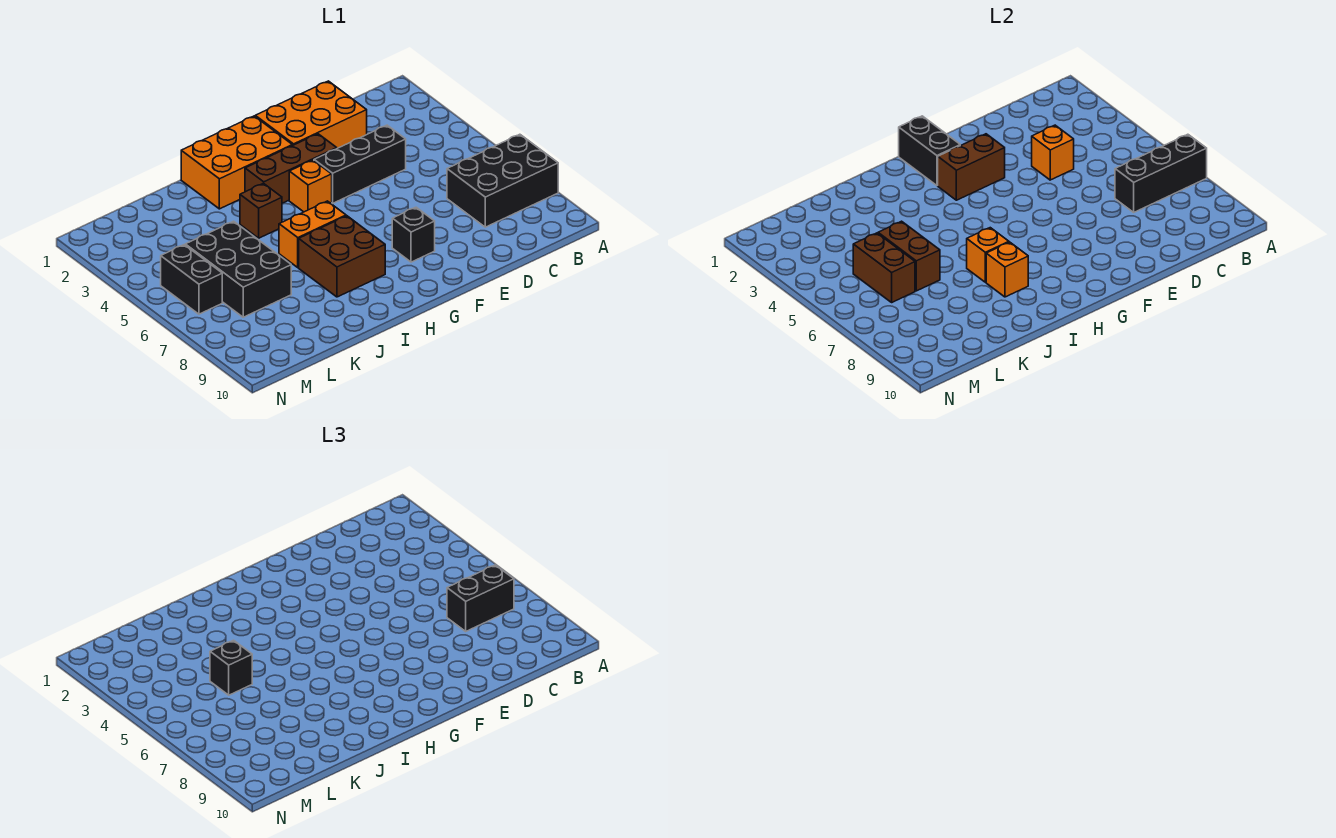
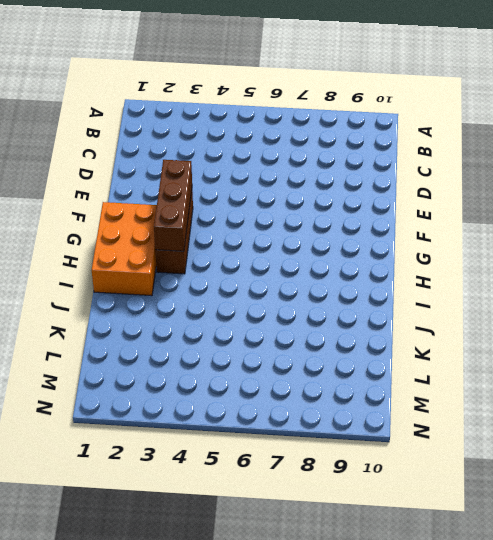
brown brick F3:H3 level 2 -> brown brick F3:G3 level 2
none -> black brick A7:C8 level 1
none -> orange brick D1:F2 level 1
none -> black brick D4:F4 level 1

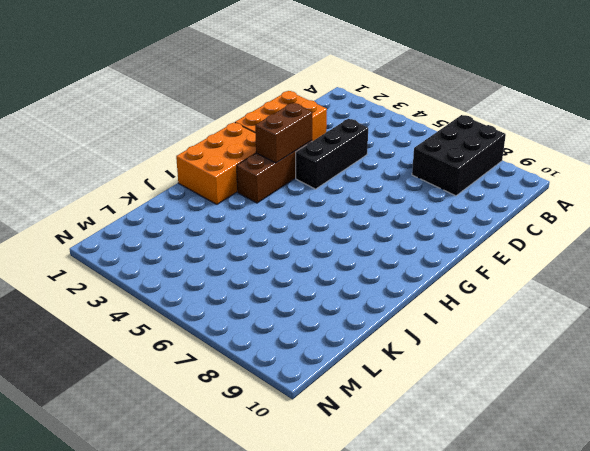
none -> black brick F8 level 1
none -> orange brick G4 level 1
none -> orange brick H6:I6 level 1

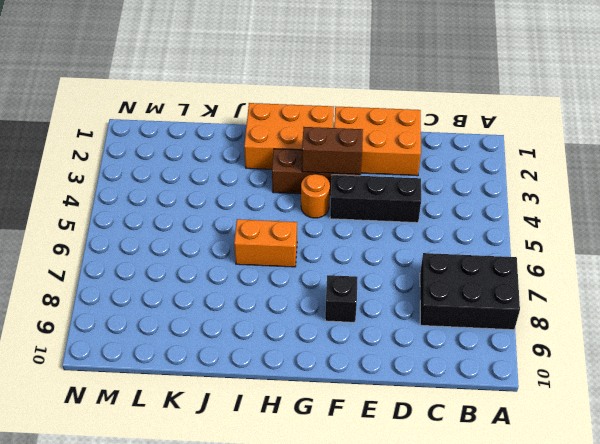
orange round brick G4 level 1 -> orange brick G4 level 1
none -> brown brick H7:I8 level 1
none -> brown brick I4 level 1
none -> black brick K5:L7 level 1

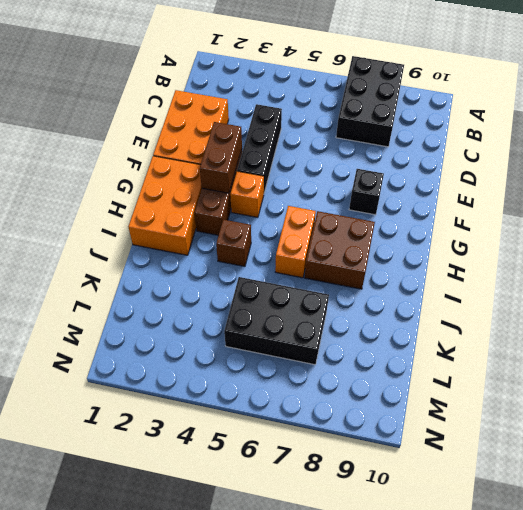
none -> black brick M5:M6 level 1
none -> black brick A7:C7 level 2
none -> orange brick D4 level 2

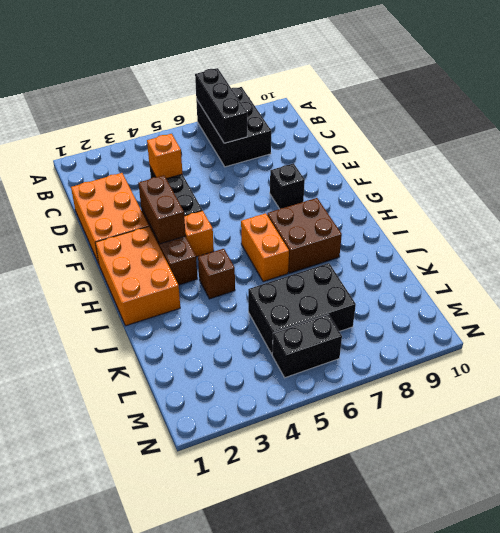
none -> black brick G1:G2 level 2
none -> orange brick I7 level 2
none -> orange brick I8 level 2

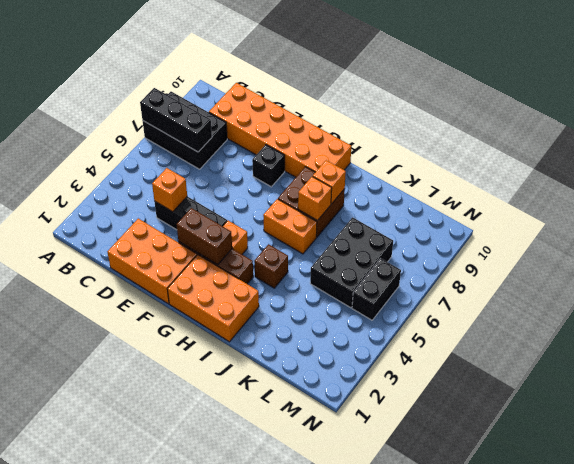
orange brick C9:H10 level 1 -> none
none -> black brick G1:G2 level 2
none -> brown brick K5:K6 level 2
none -> brown brick L5:L6 level 2

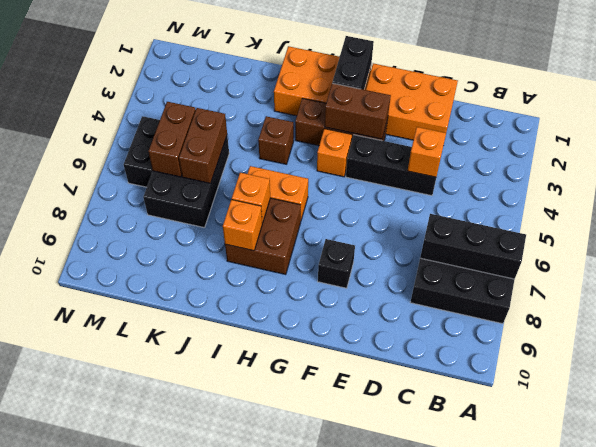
none -> black brick B7:C7 level 3
none -> black brick K5 level 3

